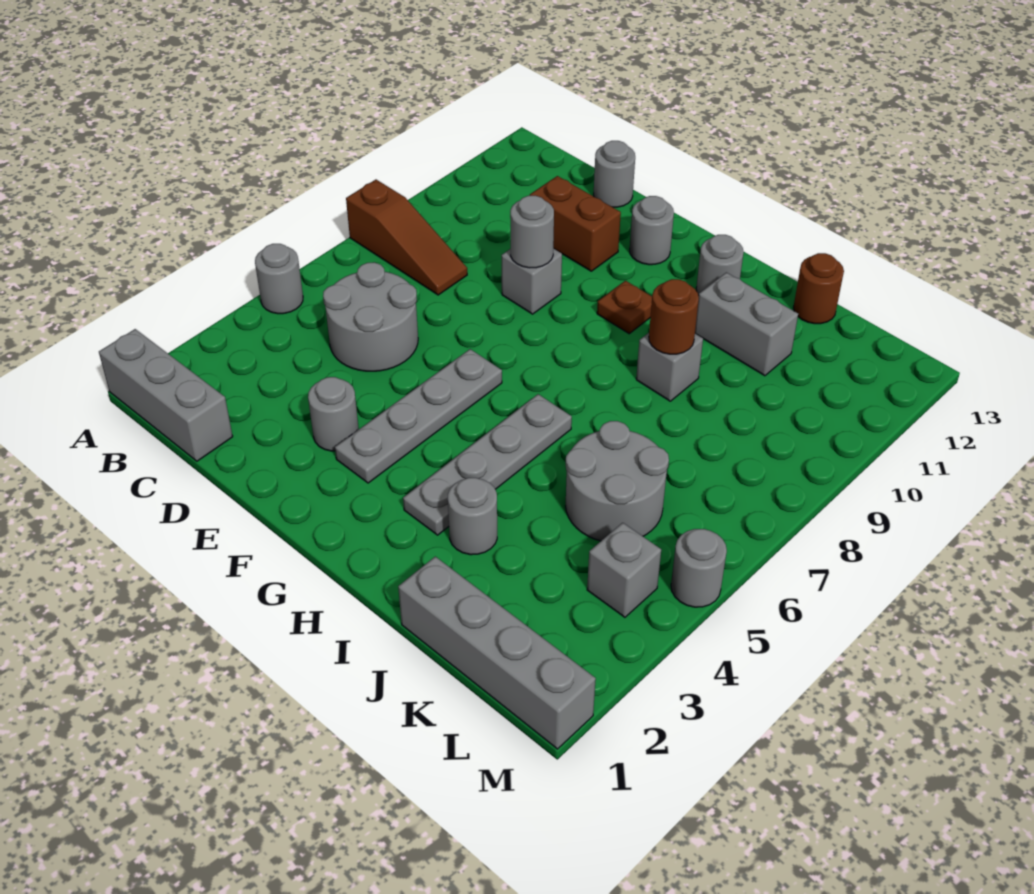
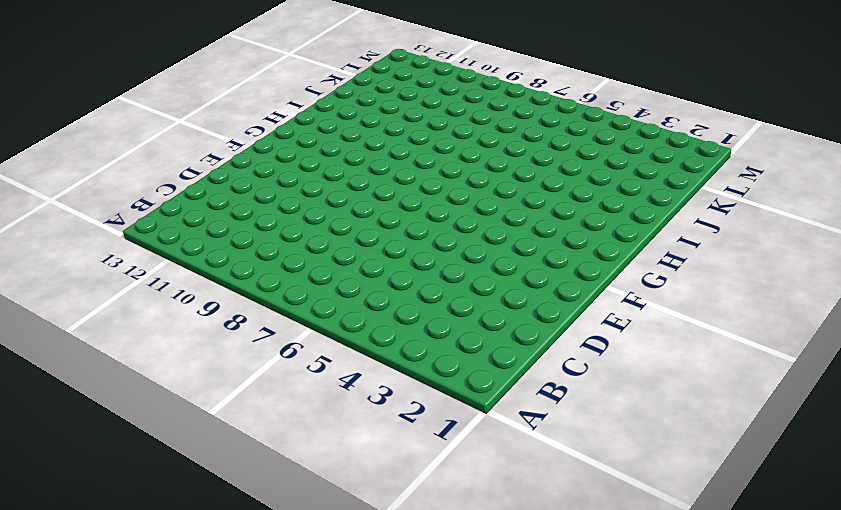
none -> grey brick A1:C1 level 1
none -> grey round brick A5 level 1
none -> brown slope A8:C8 level 1 top A

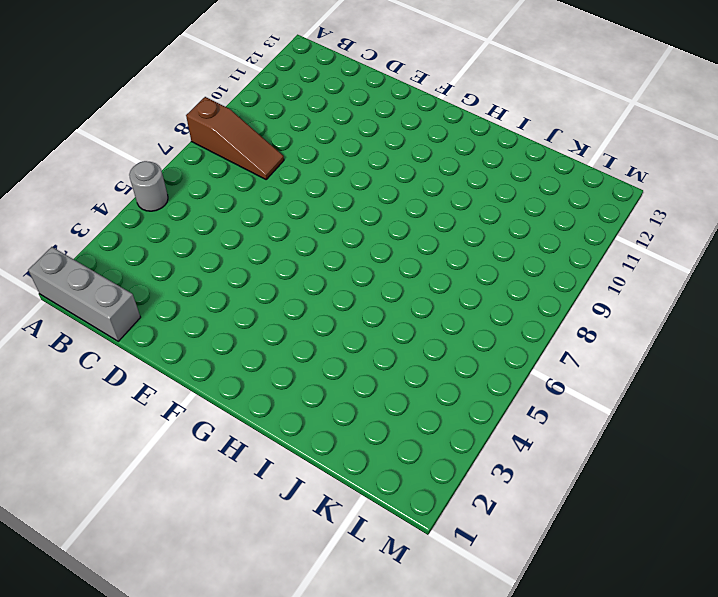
none -> grey round brick C5:D6 level 1
none -> brown brick D11:E11 level 1
none -> grey round brick D13 level 1

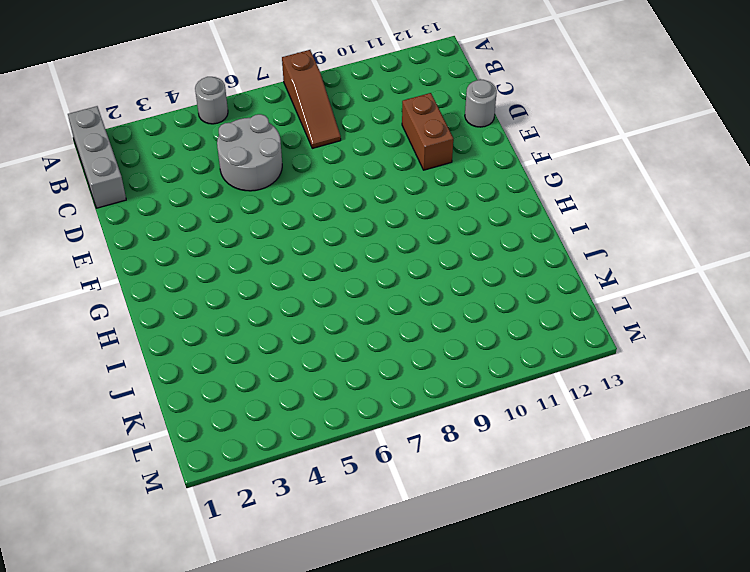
none -> grey round brick E3 level 1
none -> grey brick E9 level 1
none -> grey plate F3:F6 level 1

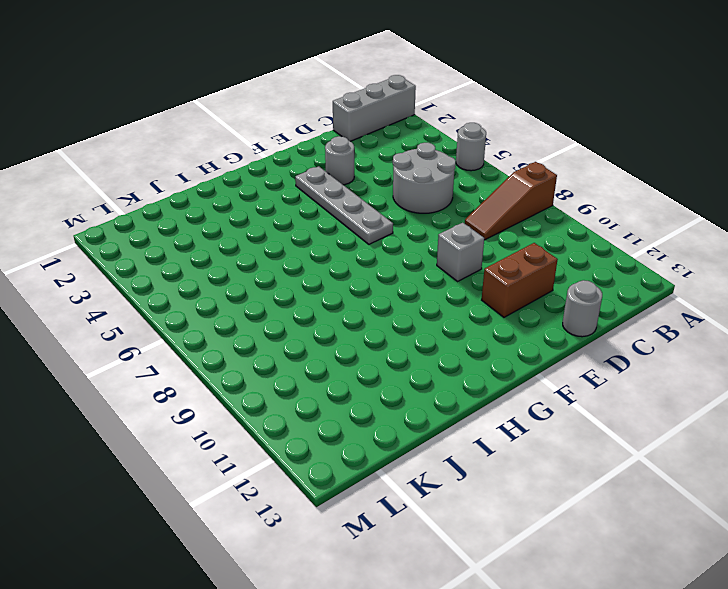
none -> grey round brick F12 level 1
none -> brown plate G10 level 1
none -> grey plate H3:H6 level 1

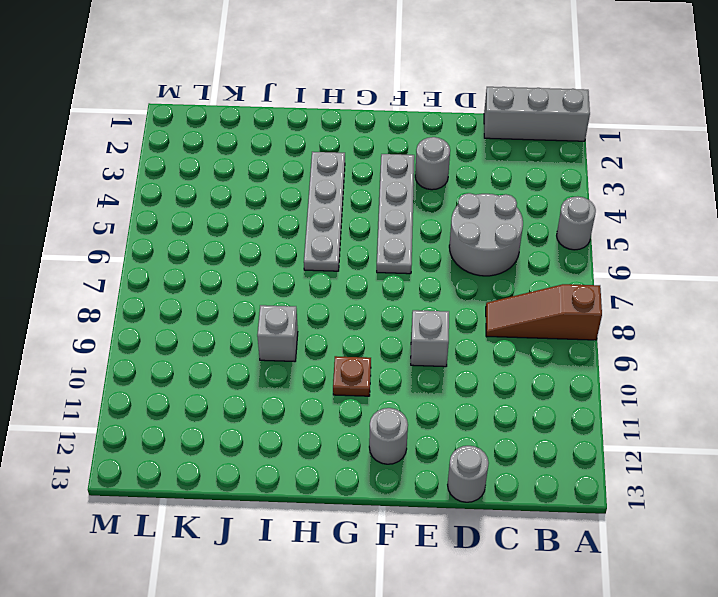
none -> brown brick D11:E11 level 1
none -> grey round brick H12 level 1
none -> grey round brick I3 level 1

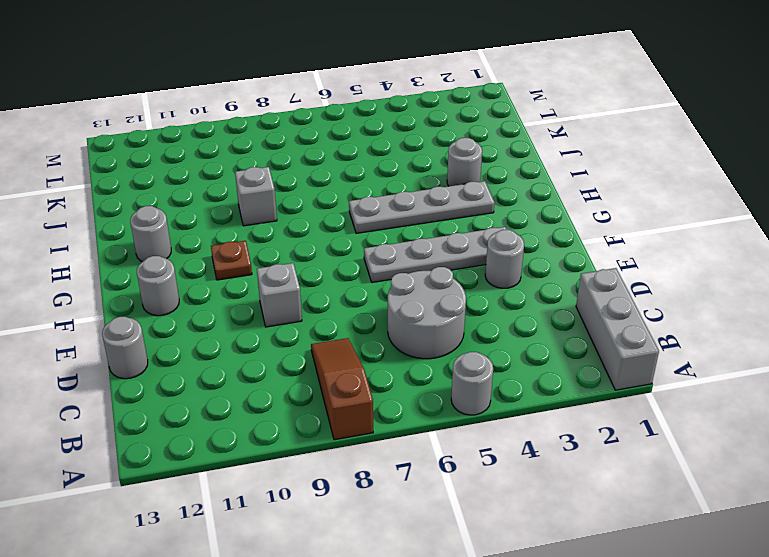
none -> brown brick D11:E11 level 1
none -> grey brick I11:J11 level 1
none -> grey brick J1:M1 level 1

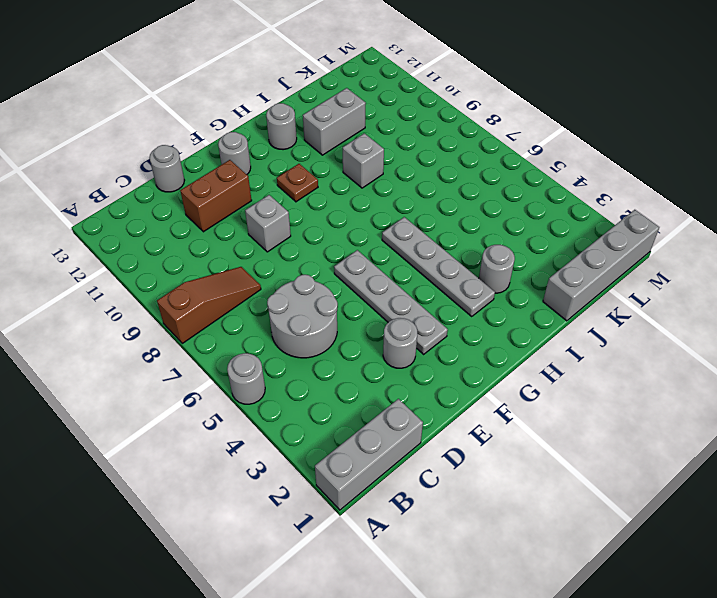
none -> grey round brick J5:K6 level 1
none -> brown round brick J13 level 1
none -> grey brick L4 level 1

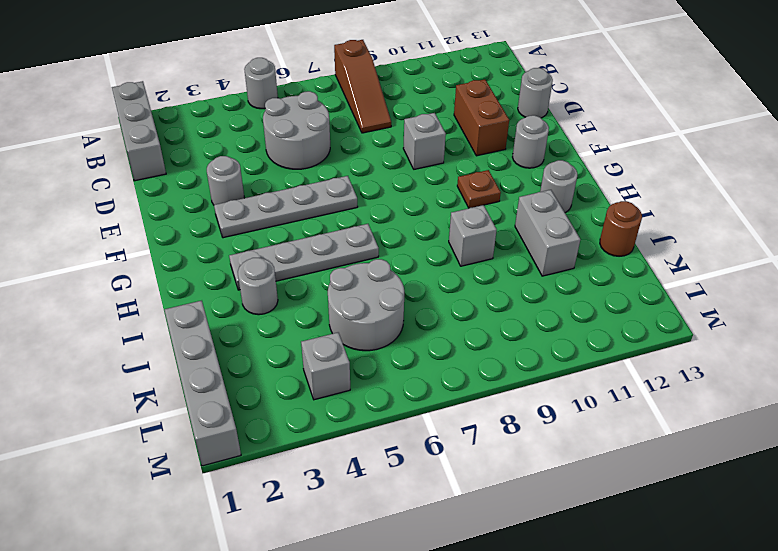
none -> grey round brick M5 level 1
none -> grey round brick E9 level 2
none -> brown round brick I9 level 2

